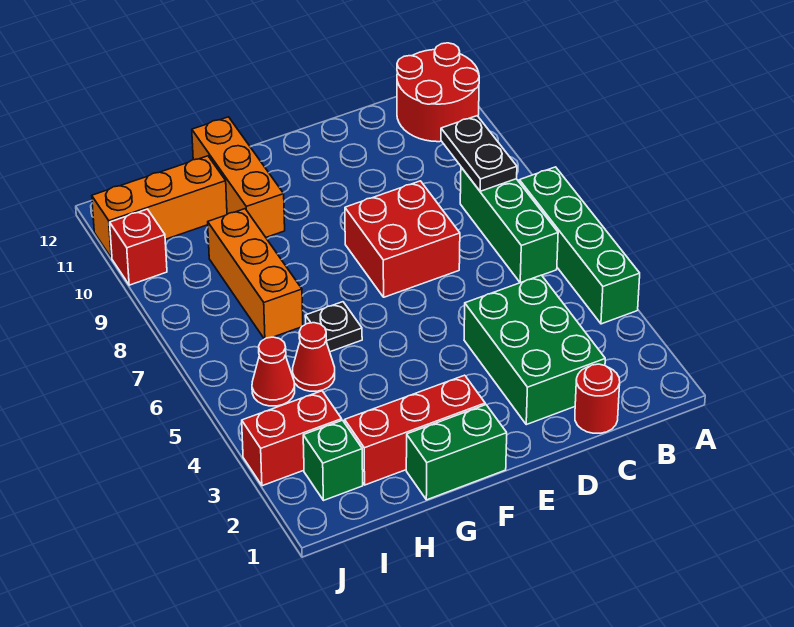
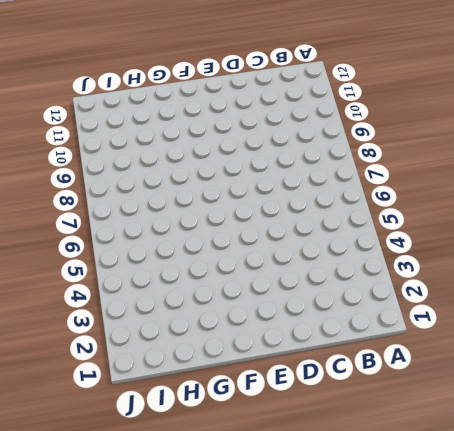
none -> green brick A4:A7 level 1
none -> red round brick A11:B12 level 1
none -> green brick B6:B8 level 1

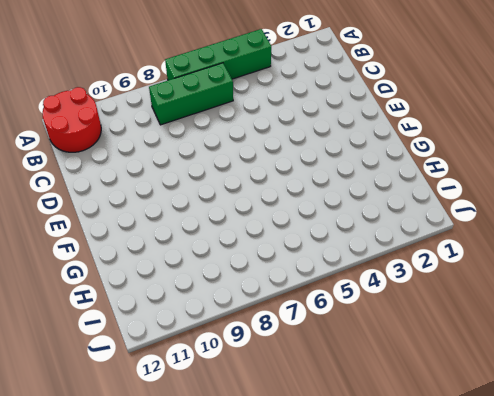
none -> red round brick C1 level 1
none -> green brick C2:D4 level 1
none -> red brick D7:E8 level 1

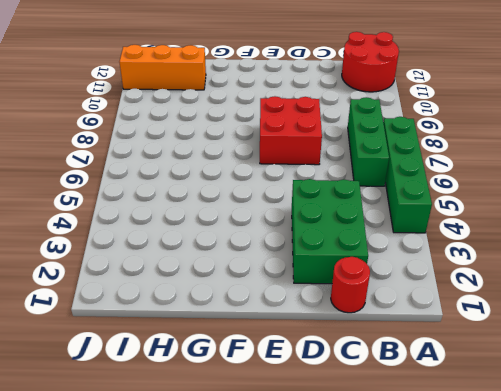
none -> green brick F1:G1 level 1
none -> red brick F2:H2 level 1
none -> black plate G6 level 1

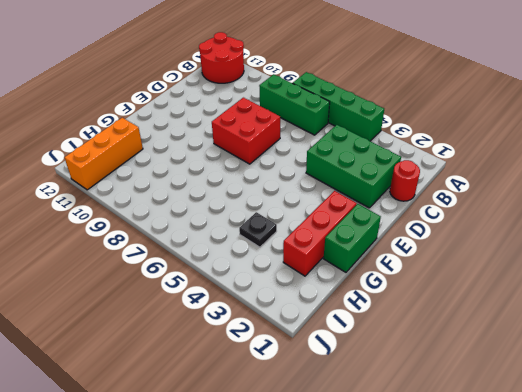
black plate H4 level 1 -> black plate G6 level 1
none -> orange brick G10:G12 level 1
none -> red cone H5 level 1
none -> orange brick H7:H9 level 1

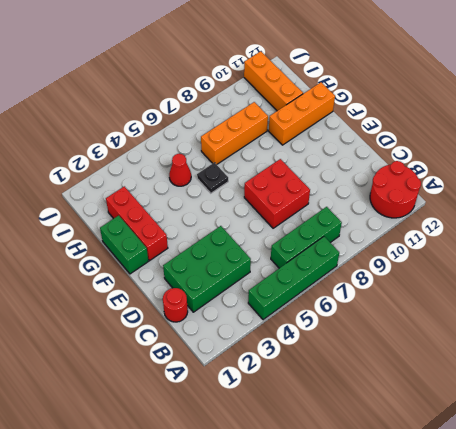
none -> green brick I2 level 1
none -> red brick I3:J3 level 1
none -> red cone I5 level 1

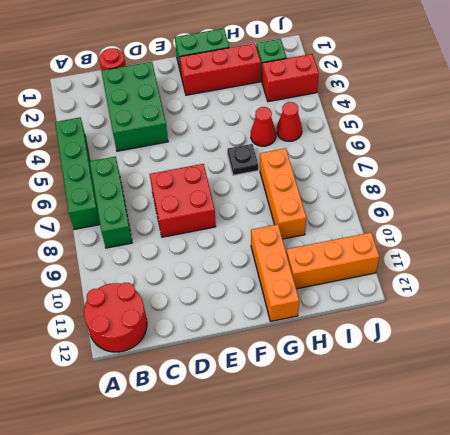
none -> red brick J10 level 1
none -> black plate B8:B9 level 2

